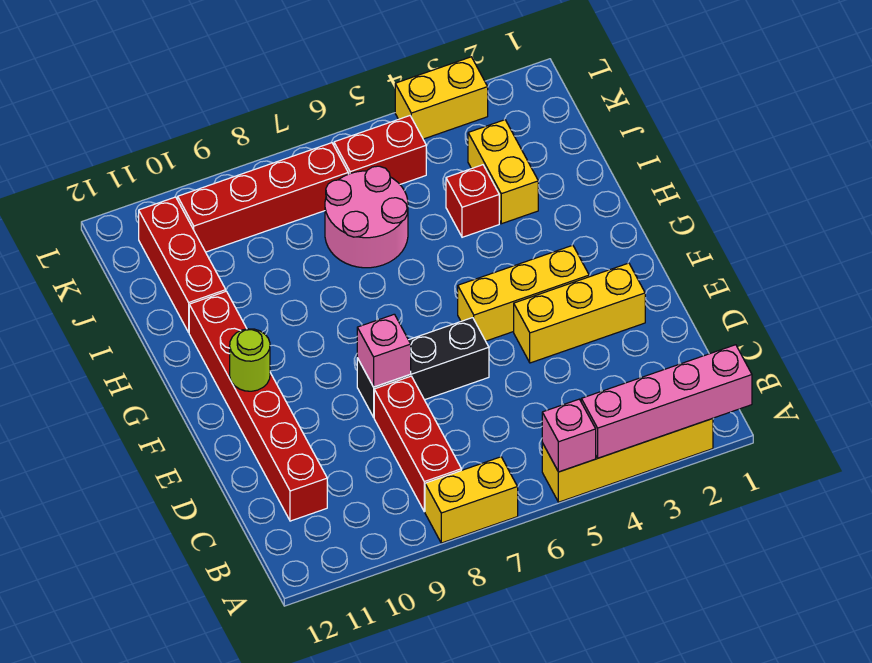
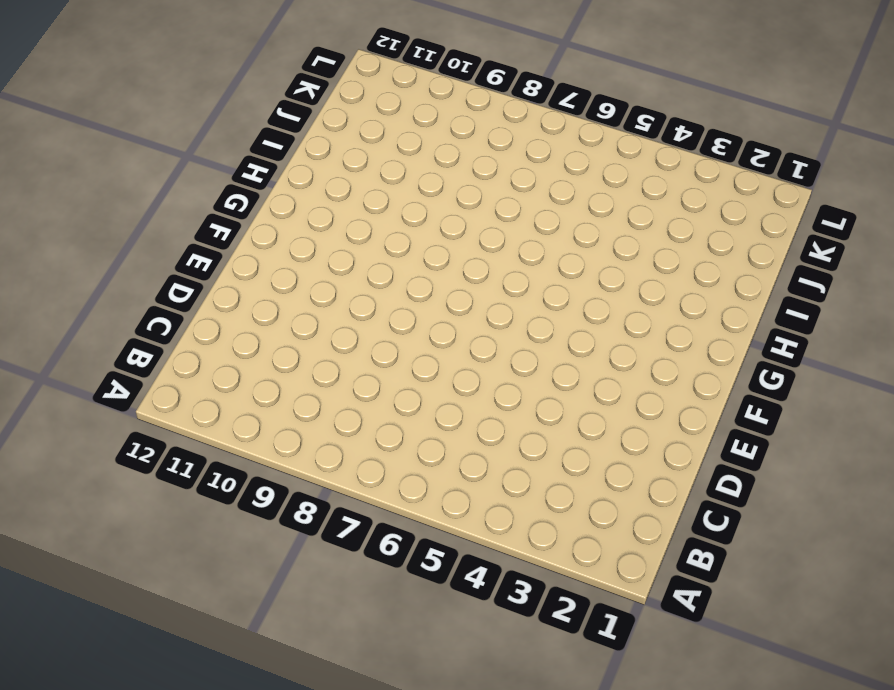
none -> yellow brick A2:A5 level 1
none -> yellow brick A7:A8 level 1
none -> red brick B8:D8 level 1

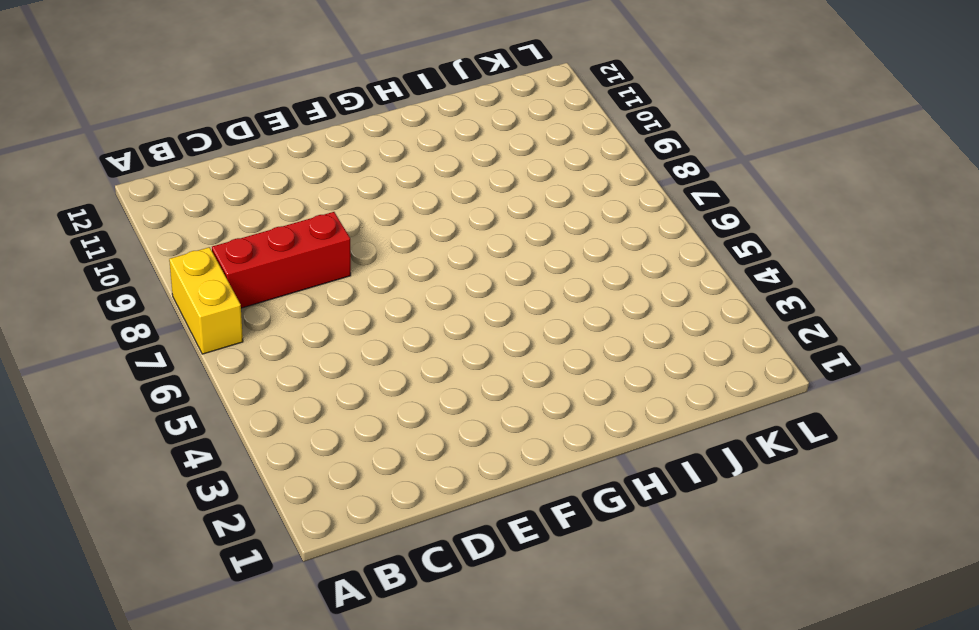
none -> yellow brick A2:A5 level 1
none -> red brick C11:H11 level 1
none -> yellow brick E2:E4 level 1

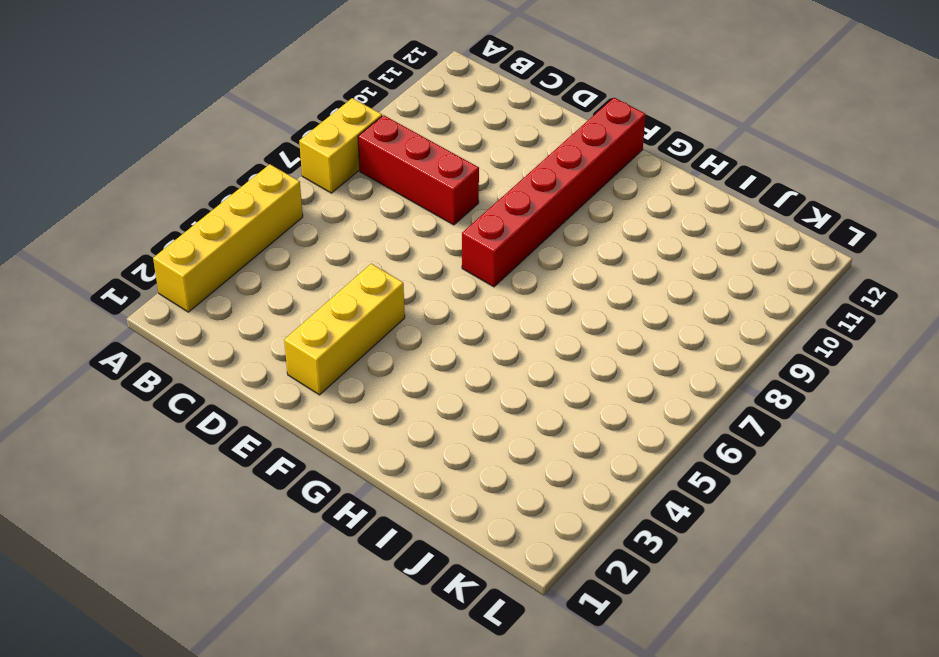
red brick F7:F12 level 1 -> red brick C11:H11 level 1
none -> black brick E6:E8 level 1
none -> yellow brick F3:F5 level 1
none -> yellow brick I3:J3 level 1

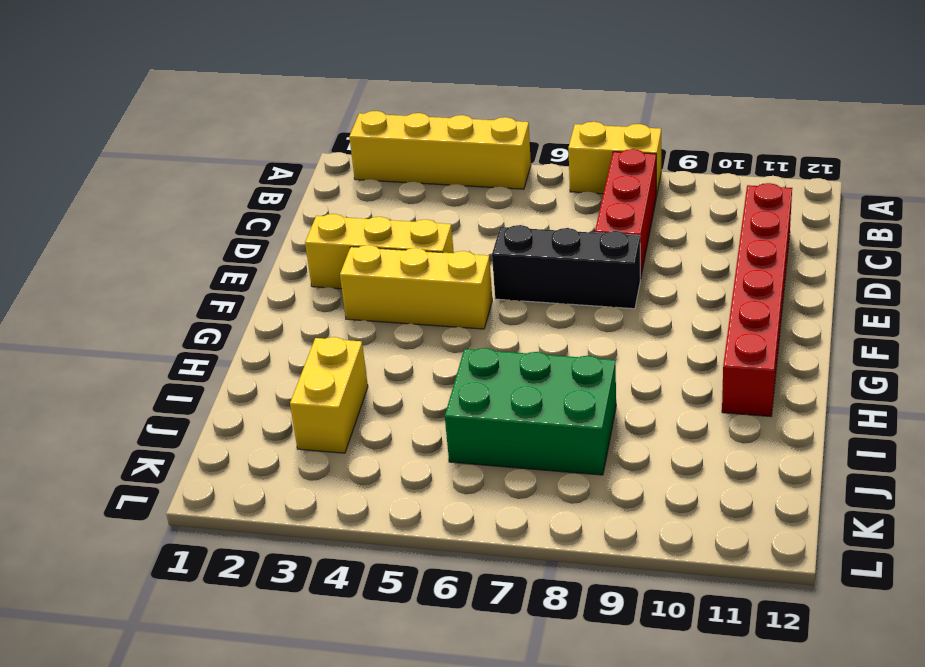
green brick I6:J8 level 1 -> pink round brick I6:J7 level 1
none -> red brick I4 level 1
none -> red brick I11:K11 level 1
none -> red brick K5:K6 level 1

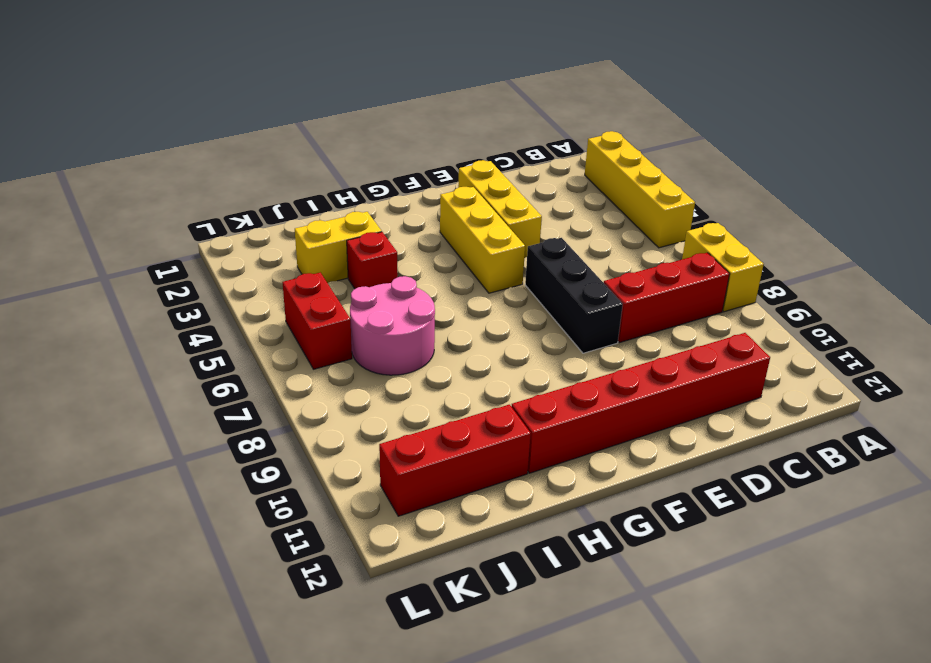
none -> red brick K7:K10 level 1
none -> yellow brick L3:L4 level 1
none -> pink brick A1:A4 level 2

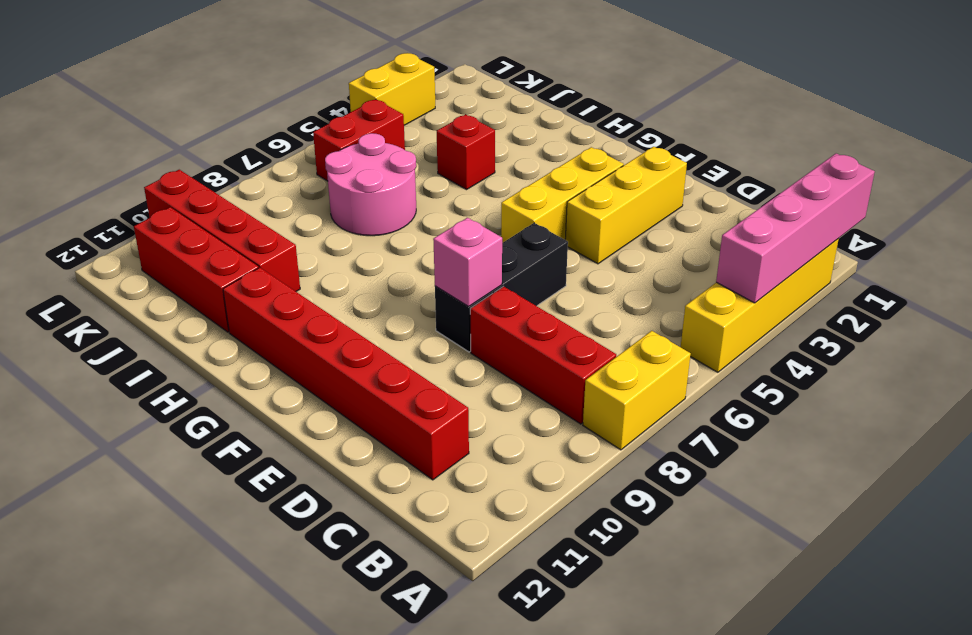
red brick I10:L10 level 1 -> red brick K7:K10 level 1
none -> yellow brick I3:J3 level 1
none -> pink brick A5 level 2
none -> lime round brick F11 level 2

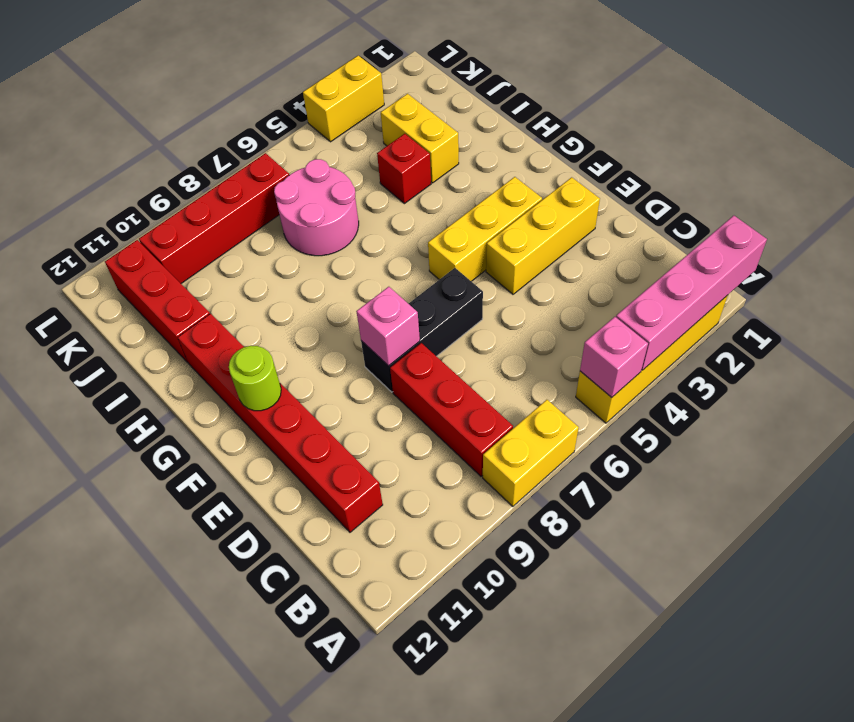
none -> red brick K5:K6 level 1

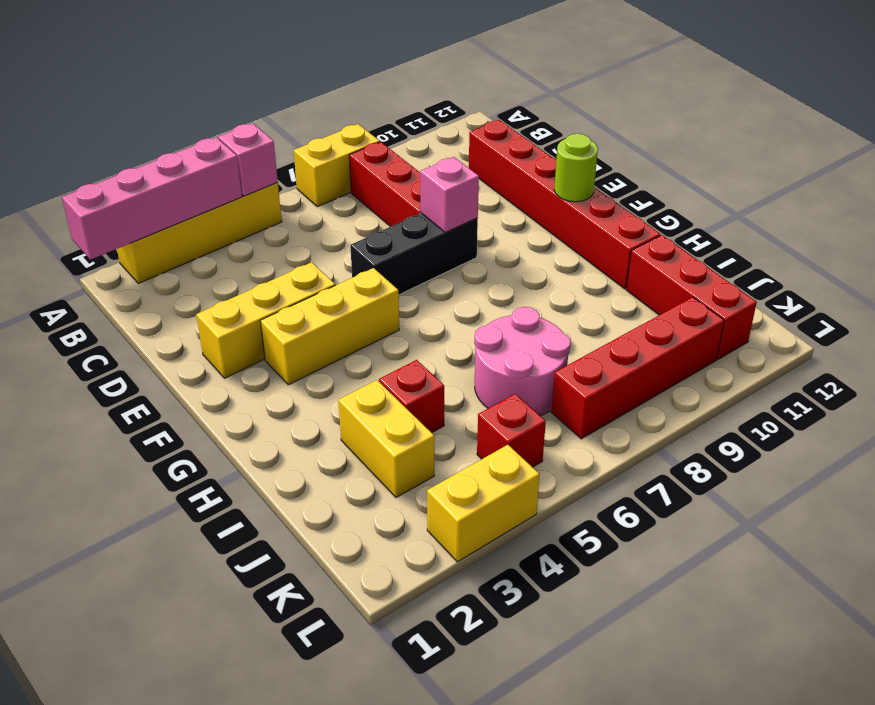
red brick K5 level 1 -> red brick K5:K6 level 1

